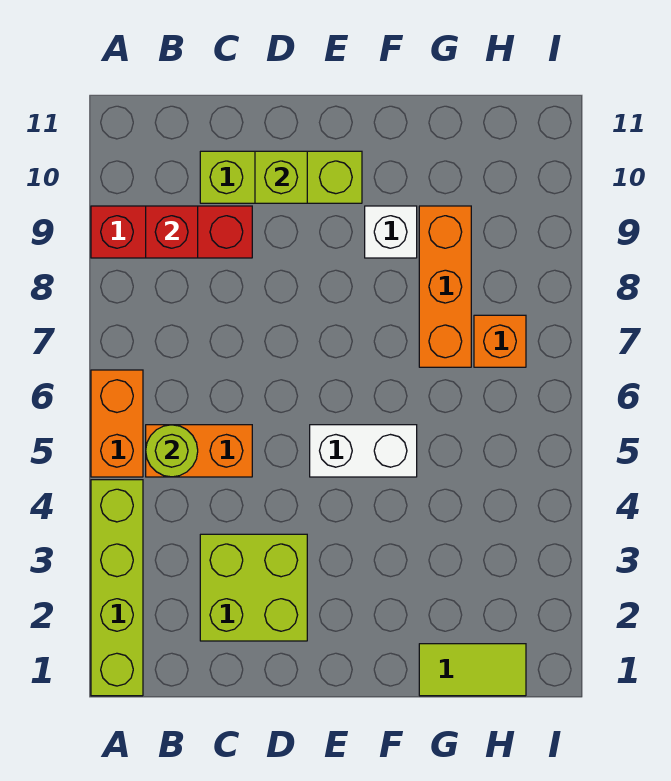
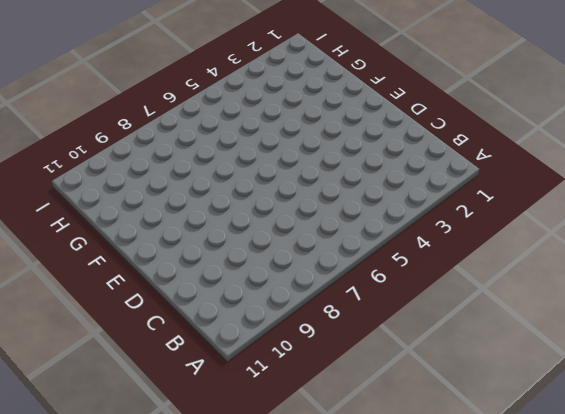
none -> lime brick A1:A4 level 1
none -> orange brick A5:A6 level 1
none -> red brick A9:C9 level 1

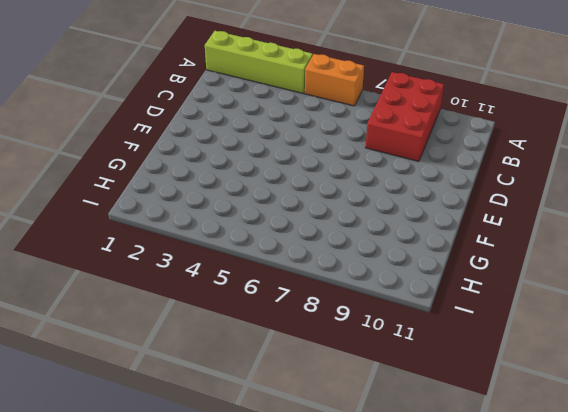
red brick A8:C9 level 1 -> red brick A9:C9 level 1
none -> orange brick B5:C5 level 1
none -> lime brick C2:D3 level 1
none -> lime brick C10:E10 level 1

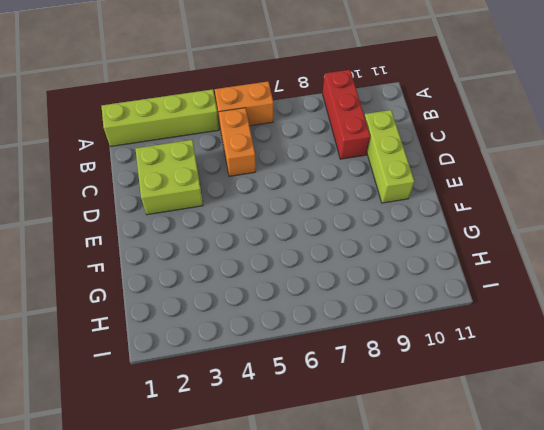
none -> white brick E5:F5 level 1
none -> white brick F9 level 1
none -> lime tile G1:H1 level 1

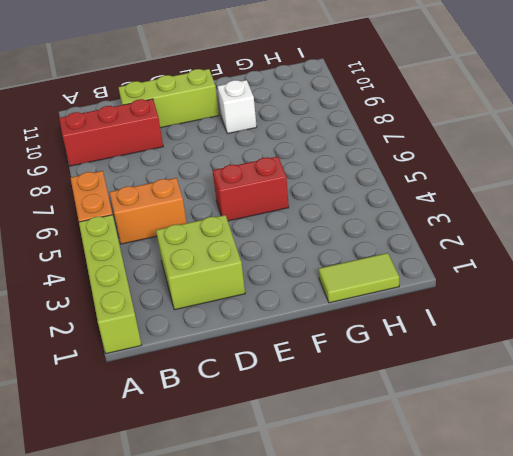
red brick E5:F5 level 1 -> white brick E5:F5 level 1
none -> orange brick G7:G9 level 1
none -> orange brick H7 level 1
none -> lime round brick B5 level 2

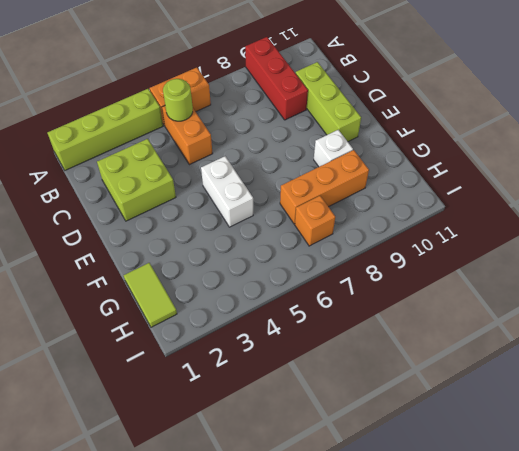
none -> red brick B9 level 2
none -> lime brick D10 level 2

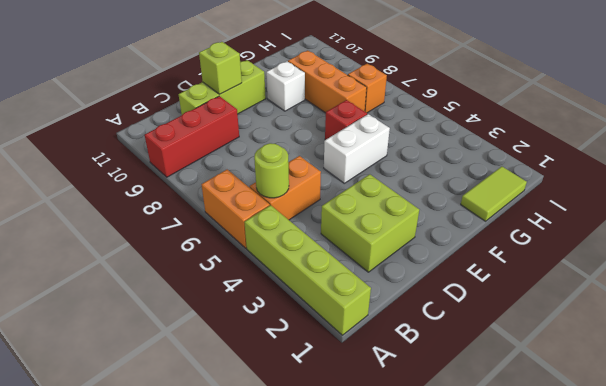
red brick F6 level 1 -> red brick B9 level 2

